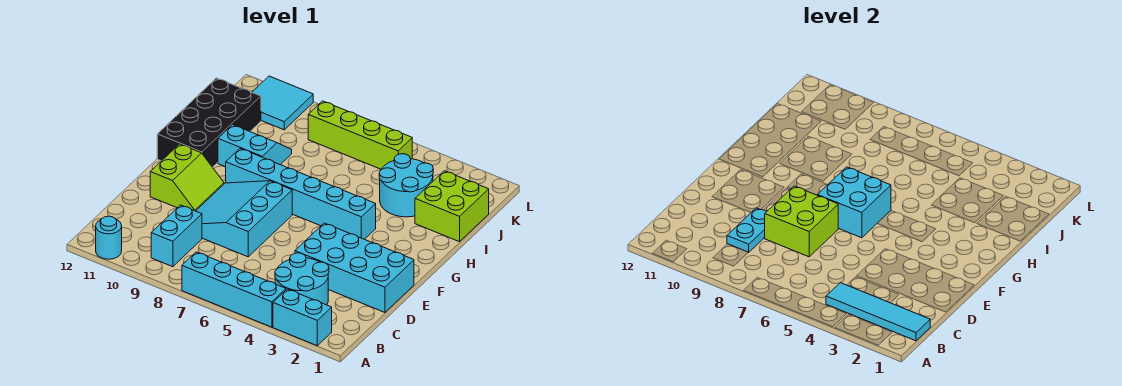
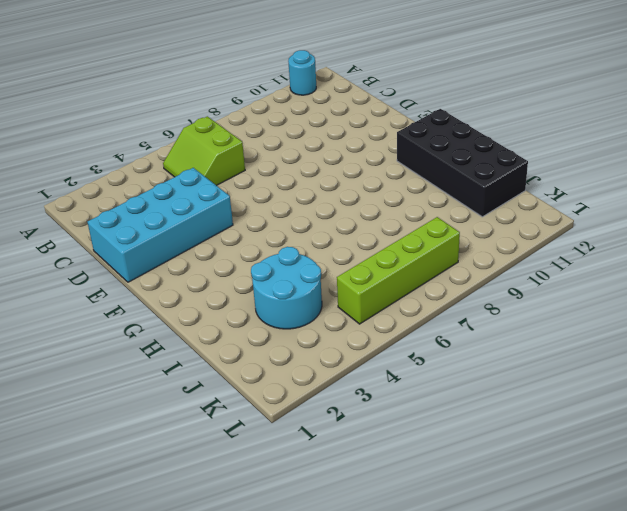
lime slope B5:C6 level 1 top 6 -> lime slope E10:F11 level 1 top 11
none -> cyan brick A2:A3 level 1
none -> cyan brick A4:A7 level 1
none -> cyan round brick B3:C4 level 1

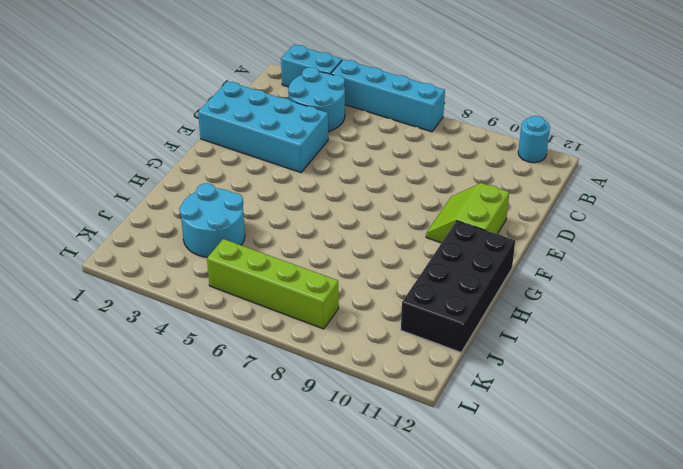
none -> cyan brick B9:C9 level 1
none -> cyan slope D7:F9 level 1 top 7
none -> cyan brick G4:G9 level 1

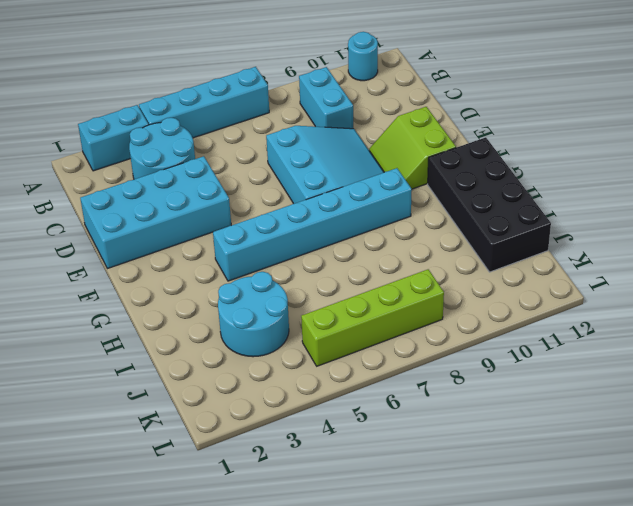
none -> cyan slope H9:I10 level 1 top H
none -> lime brick I1:J2 level 1
none -> cyan tile K10:L11 level 1

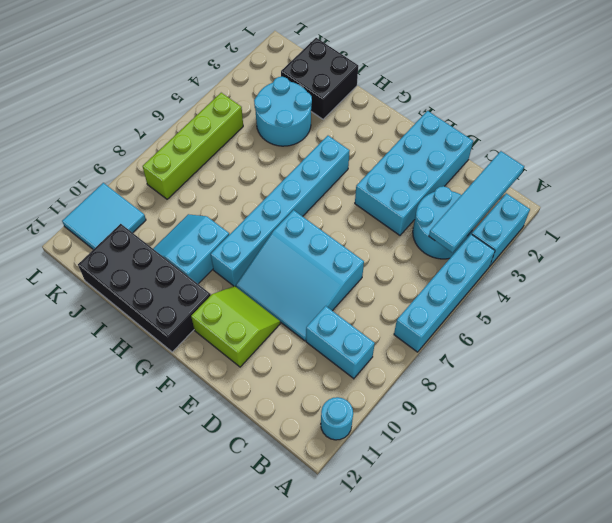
black brick I1:J2 level 1 -> lime brick I1:J2 level 1
none -> cyan plate C9:D9 level 2
none -> lime brick D7:E8 level 2
none -> cyan brick F6:G7 level 2

